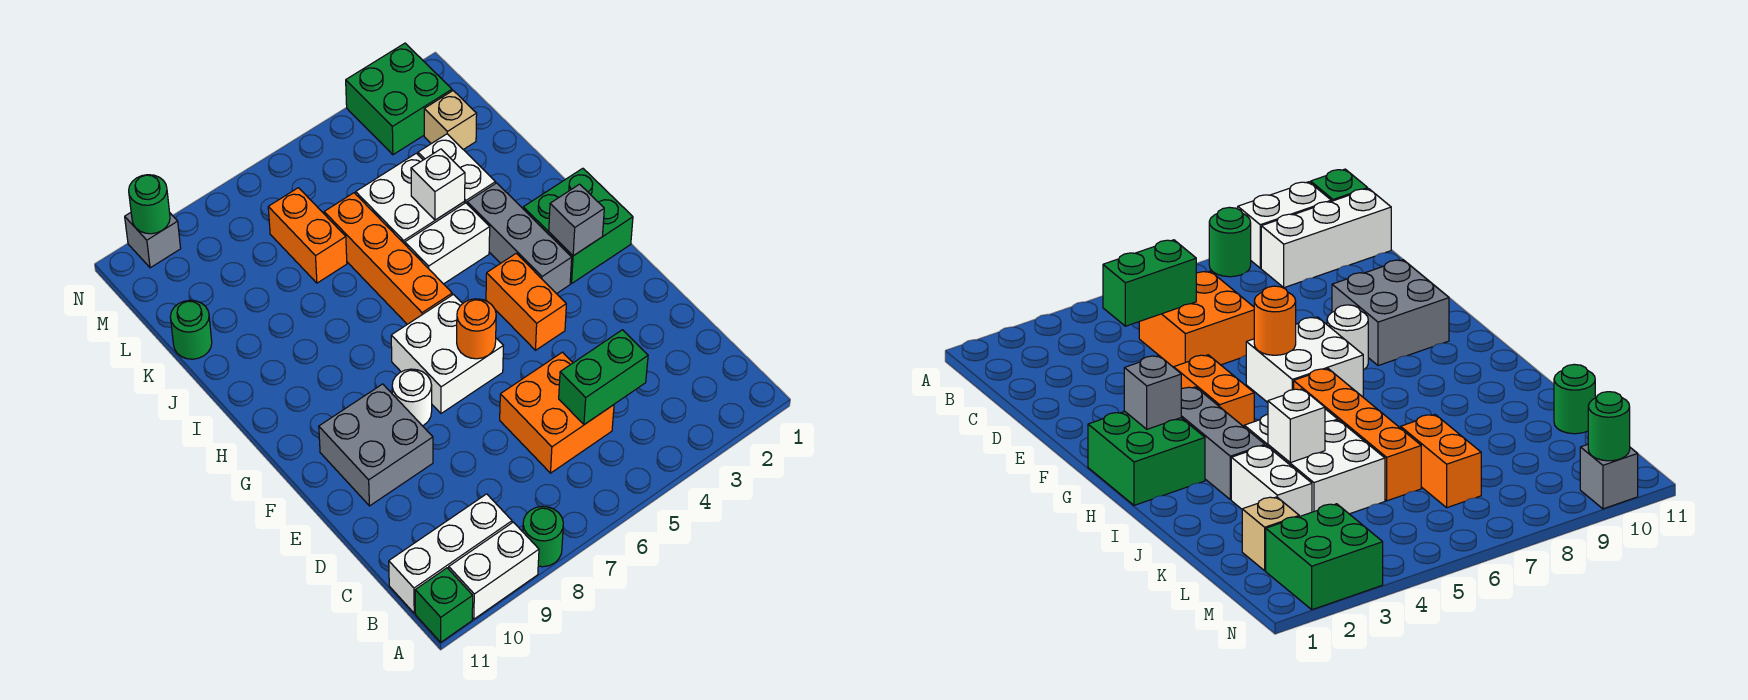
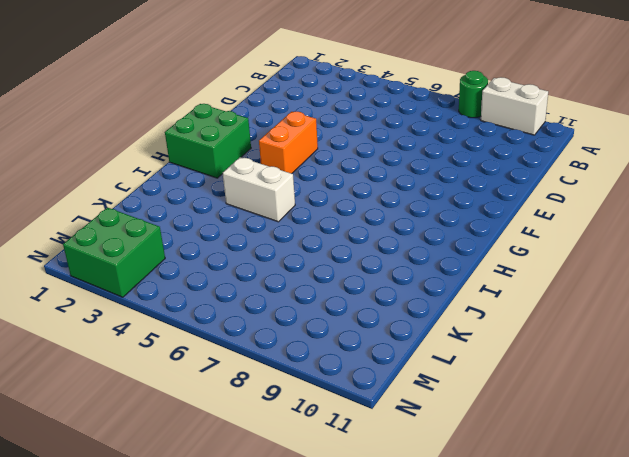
none -> green brick A11 level 1
none -> white brick B9:B11 level 1
none -> orange brick C5:D6 level 1

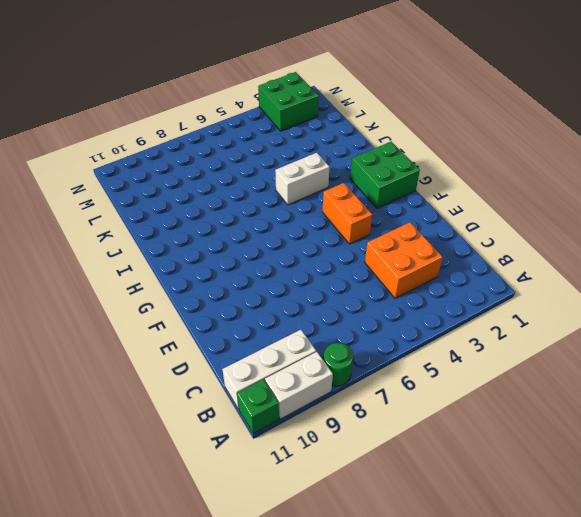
orange brick C3:D4 level 1 -> orange brick C5:D6 level 1
none -> grey brick E9:F10 level 1
none -> white brick F6:G7 level 1
none -> white round brick F8 level 1

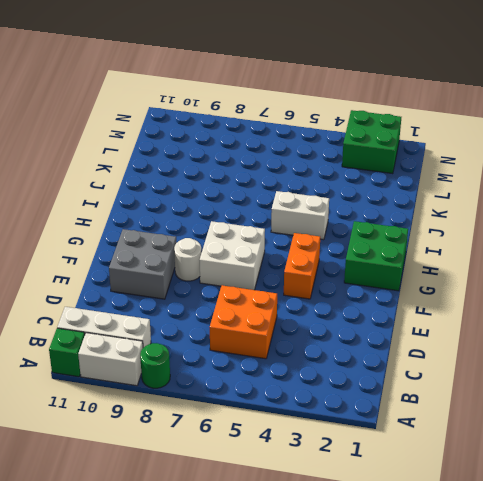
none -> grey brick G3:I3 level 1
none -> orange brick H6:K6 level 1
none -> white brick J3:K3 level 1

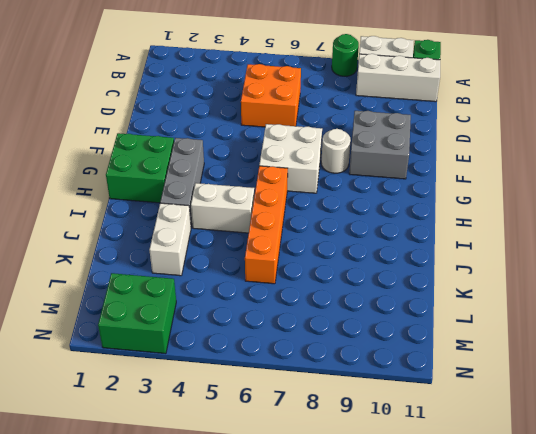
none -> orange brick F4:G4 level 1
none -> white brick J4:K5 level 1
none -> orange brick K7:L7 level 1

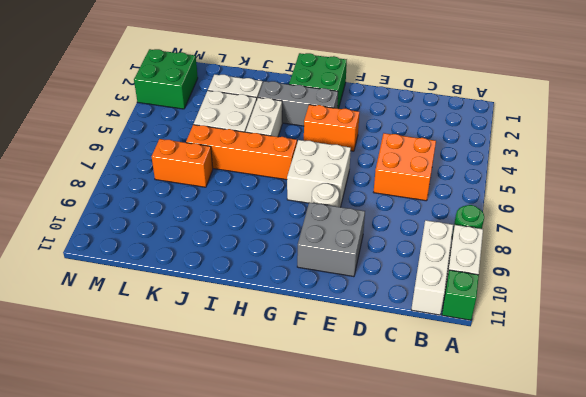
none -> green round brick K11 level 1
none -> tan brick L2 level 1
none -> grey brick N10 level 1

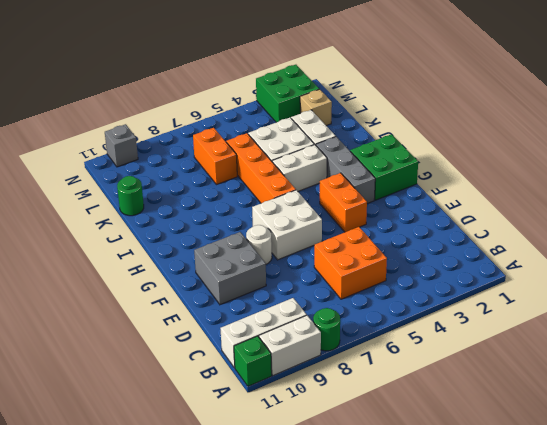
none -> green brick C4:C5 level 2
none -> orange round brick F6 level 2
none -> grey brick G2 level 2

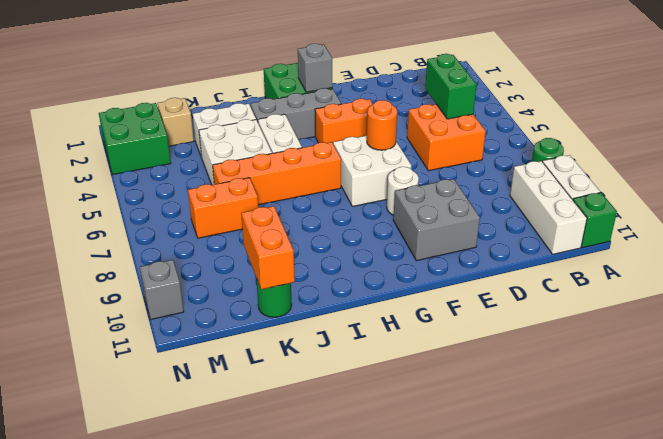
orange brick K10:K11 level 2 -> none
none -> white brick J4 level 2
none -> green round brick N10 level 2

